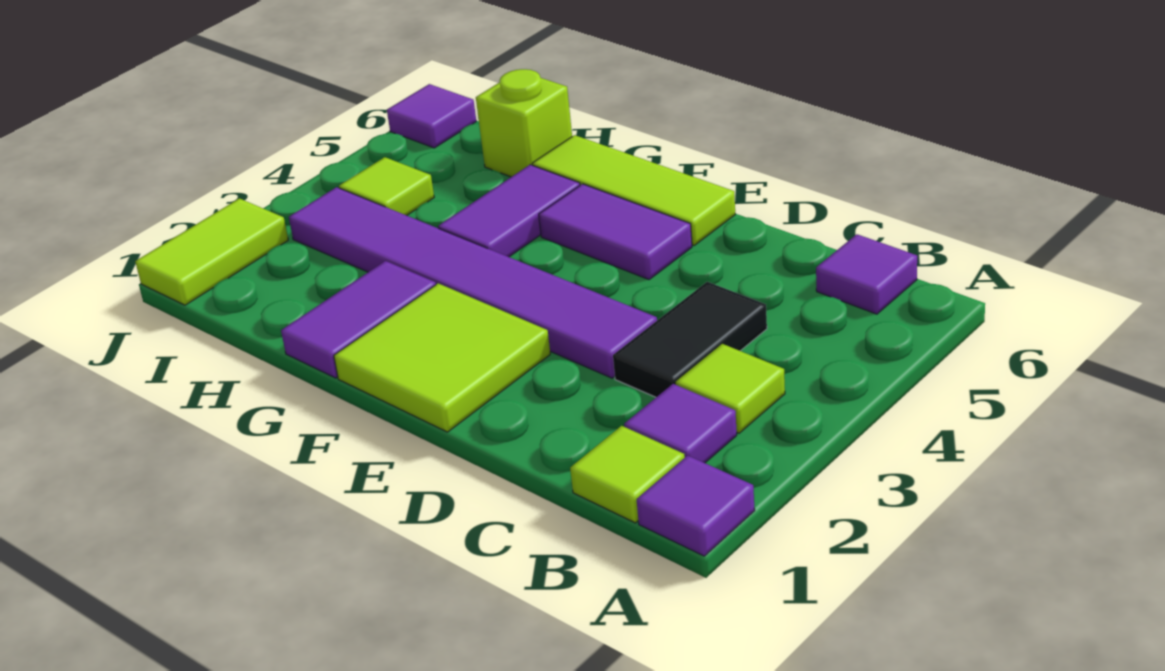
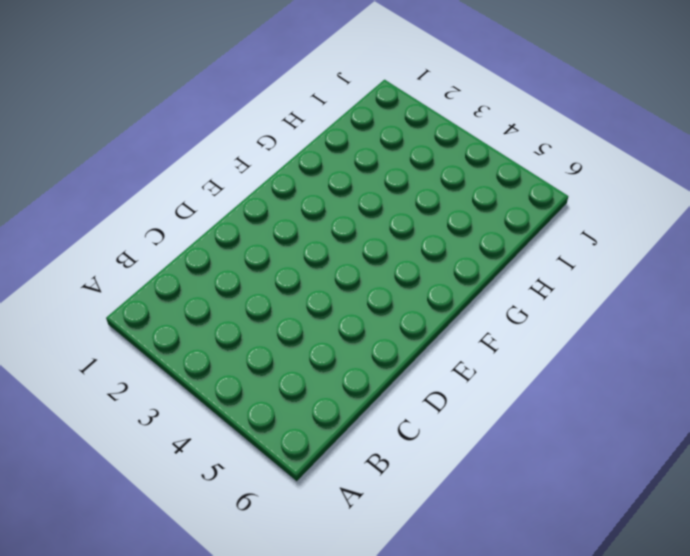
none -> purple tile A1 level 1
none -> lime tile B1 level 1
none -> purple tile B2 level 1

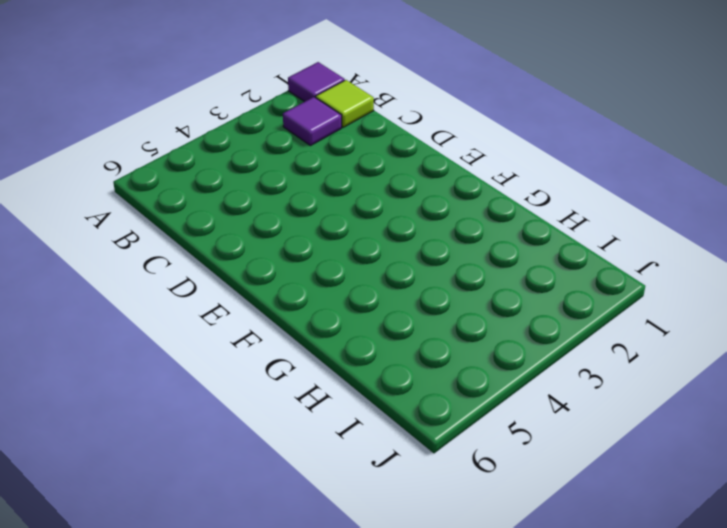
none -> lime tile B3 level 1
none -> purple tile B6 level 1
none -> black tile C3:C4 level 1

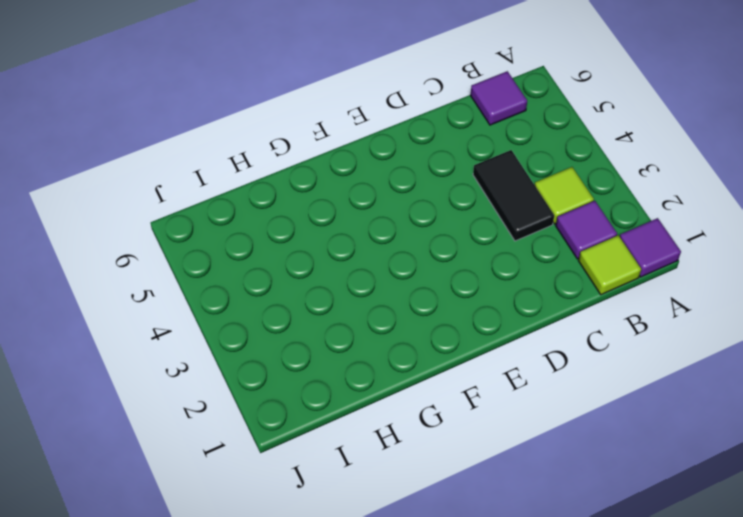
none -> purple tile D3:I3 level 1
none -> lime tile E1:F2 level 1
none -> purple tile E5:F5 level 1

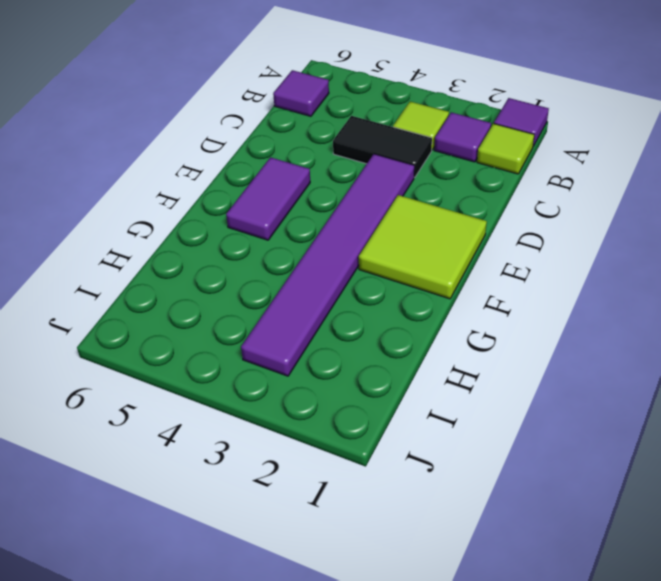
none -> lime tile E6:G6 level 1
none -> purple tile G1:G2 level 1
none -> purple tile G4:G5 level 1

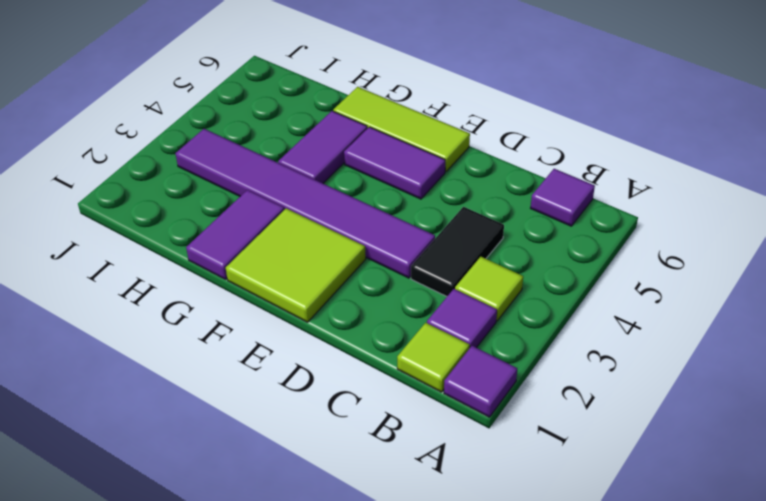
none -> lime brick H6 level 1
none -> lime tile I4 level 1
none -> lime tile J1:J2 level 1

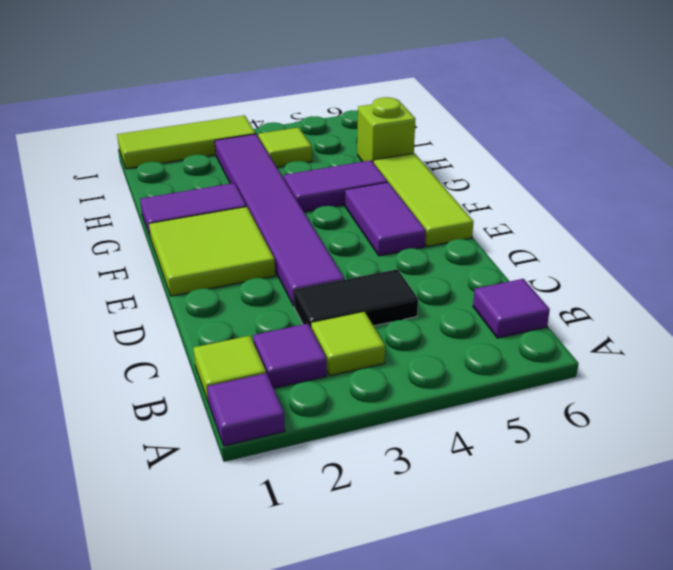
lime tile J1:J3 level 1 -> lime tile J1:J2 level 1
none -> purple tile J6 level 1

